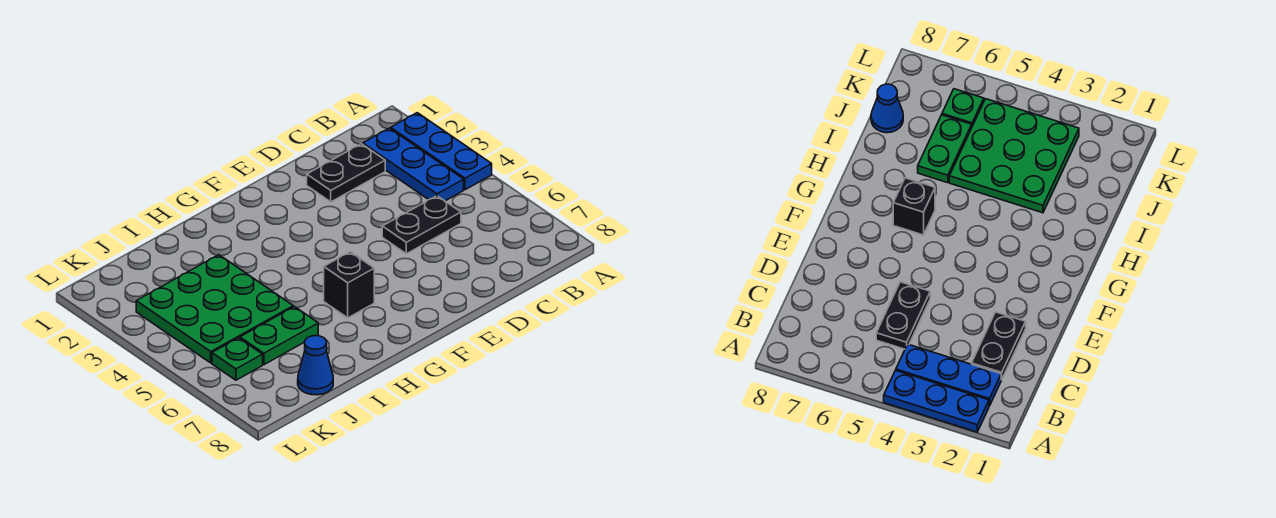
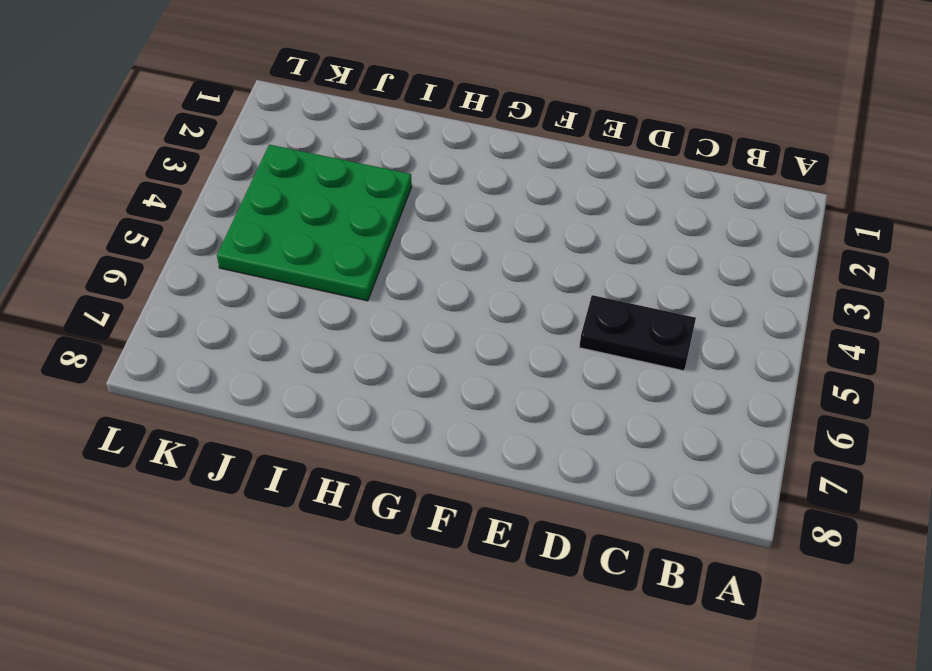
none -> blue plate A2:A4 level 1
none -> blue plate B2:B4 level 1

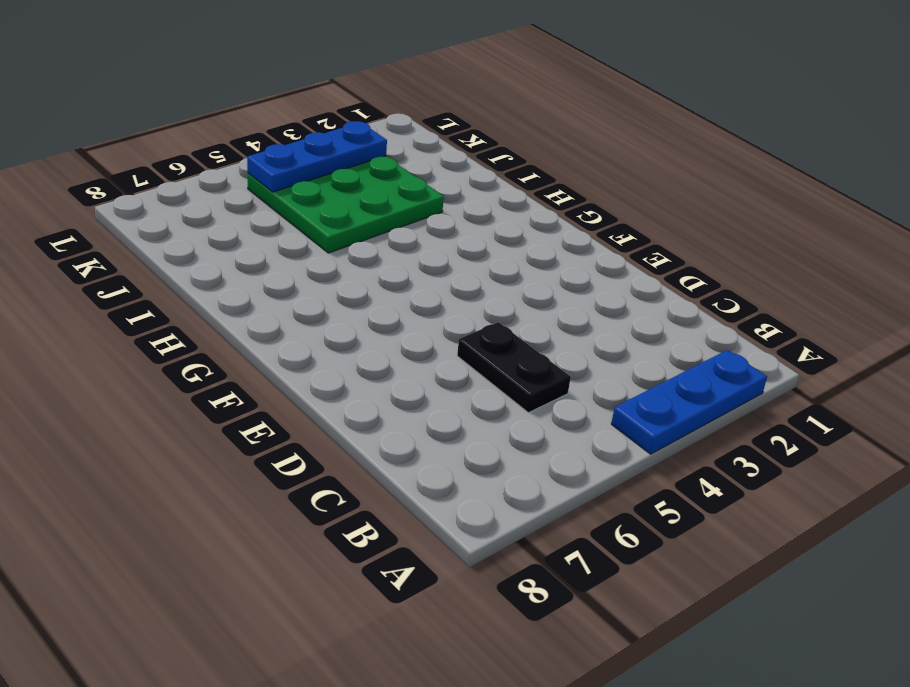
blue plate K3:K5 level 2 -> blue plate B2:B4 level 1
none -> black plate C2:D2 level 1
none -> black brick G6 level 1

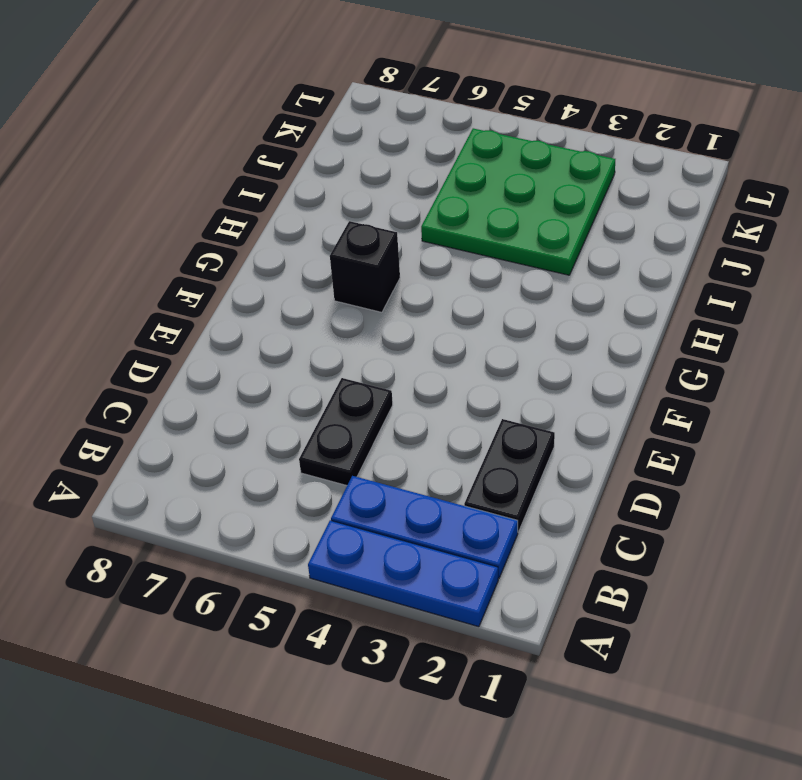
none -> green plate I6:J6 level 1
none -> blue cone J8 level 1

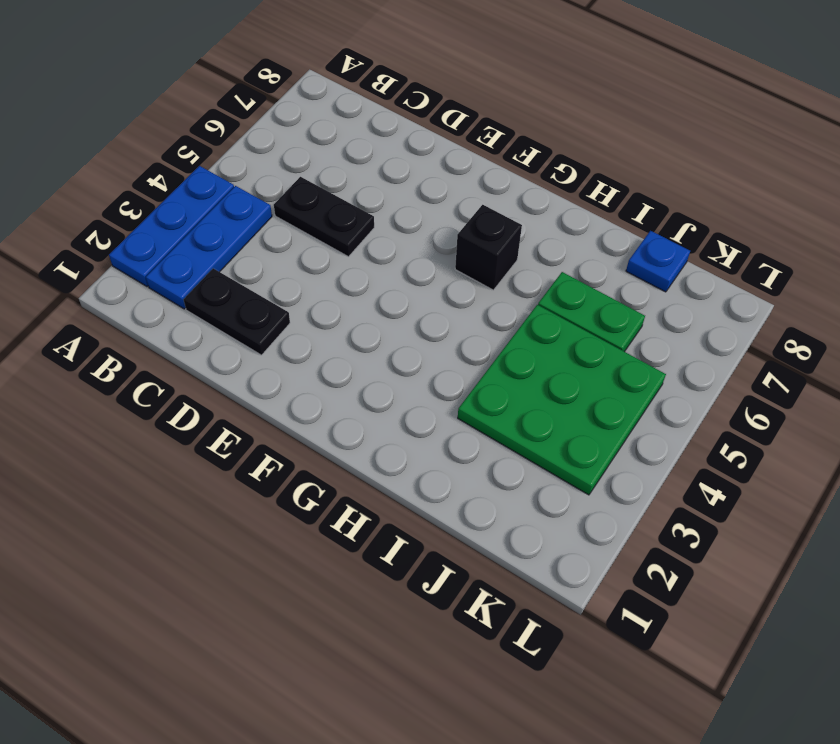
blue plate J8 level 1 -> blue cone J8 level 1
none -> green plate K6 level 1

